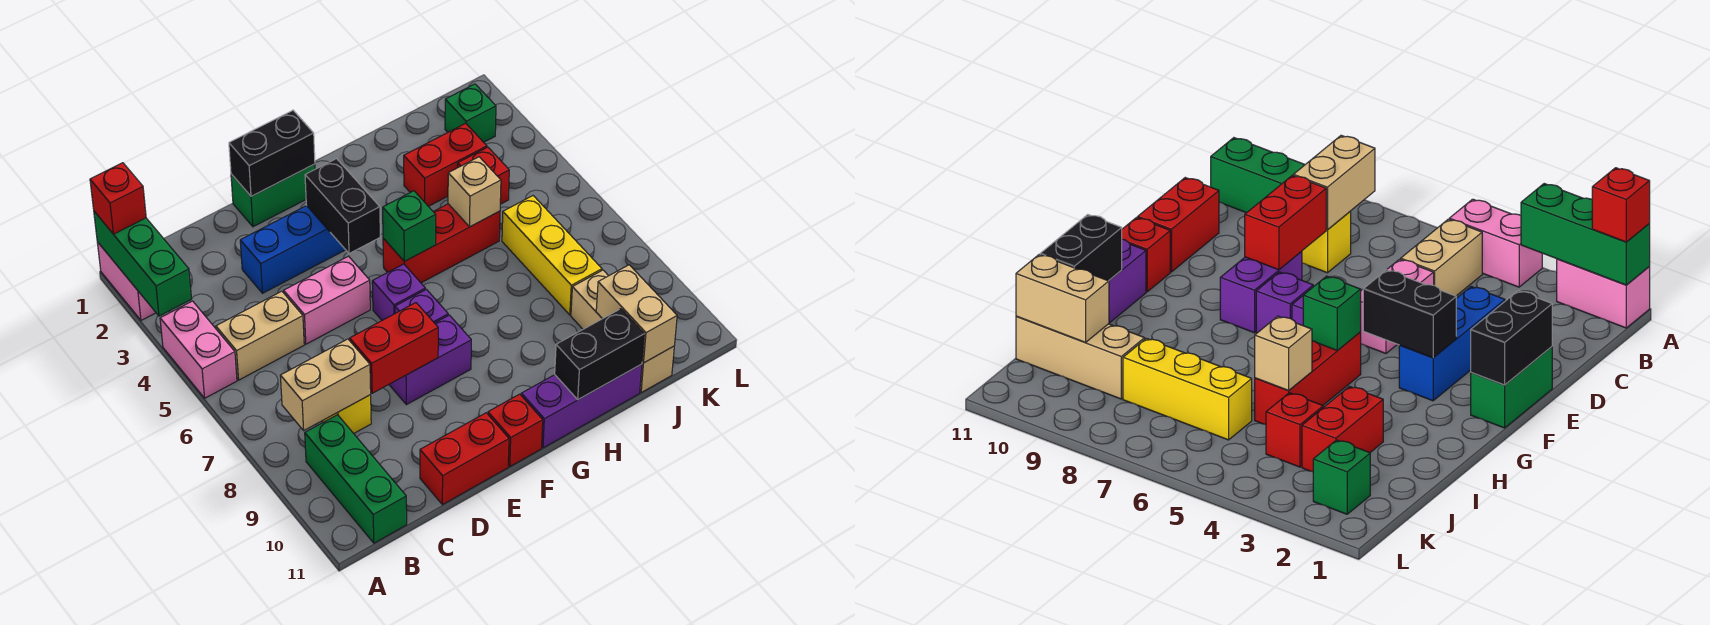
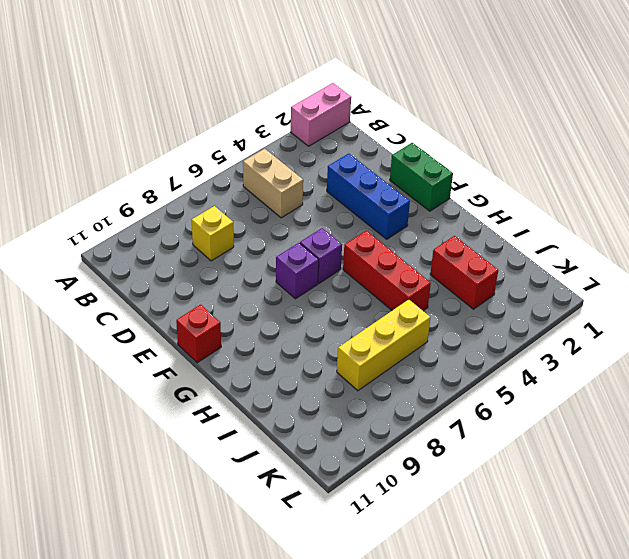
none -> pink brick A4:A5 level 1
none -> green brick B9:B11 level 1
none -> pink brick D5:E5 level 1
none -> red brick D11:E11 level 1

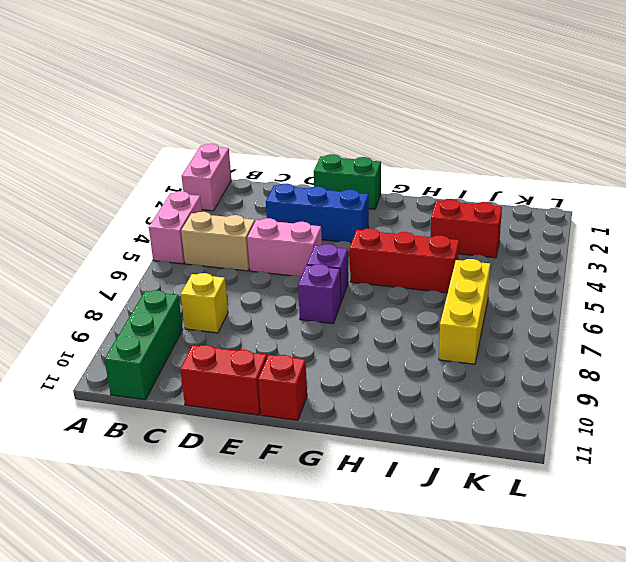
none -> purple brick E8:F8 level 1
none -> purple brick G11:I11 level 1
none -> red brick J4 level 1
none -> tan brick J9:J11 level 1

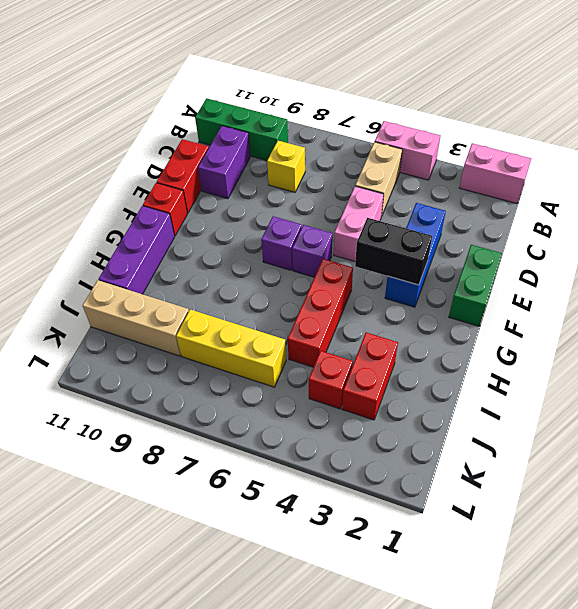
purple brick C10:D10 level 1 -> purple brick E8:F8 level 1
none -> green brick K2 level 1
none -> green brick A1:A3 level 2
none -> tan brick B8:C8 level 2
none -> red brick D8:E8 level 2

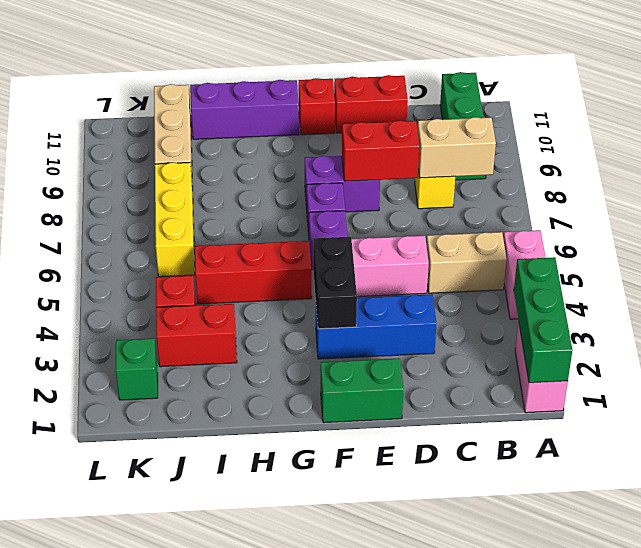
none -> black brick E1:F1 level 2
none -> green brick G5 level 2
none -> black brick H11:I11 level 2
none -> tan brick I5 level 2

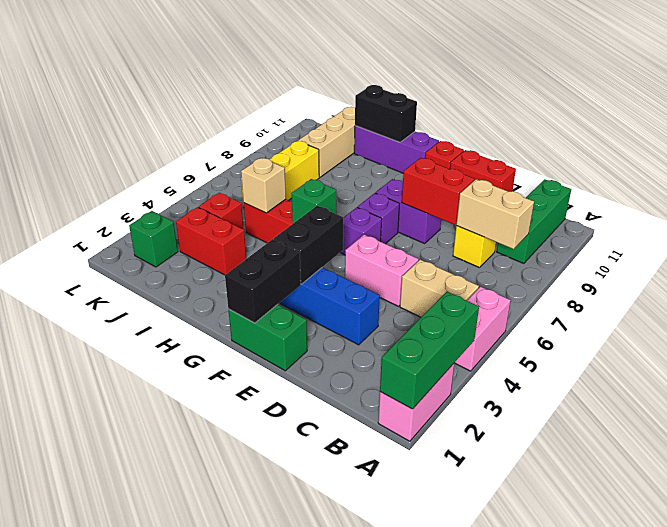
black brick F1:F2 level 2 -> black brick E1:F1 level 2
none -> tan brick J10:J11 level 2
none -> red brick A1 level 3

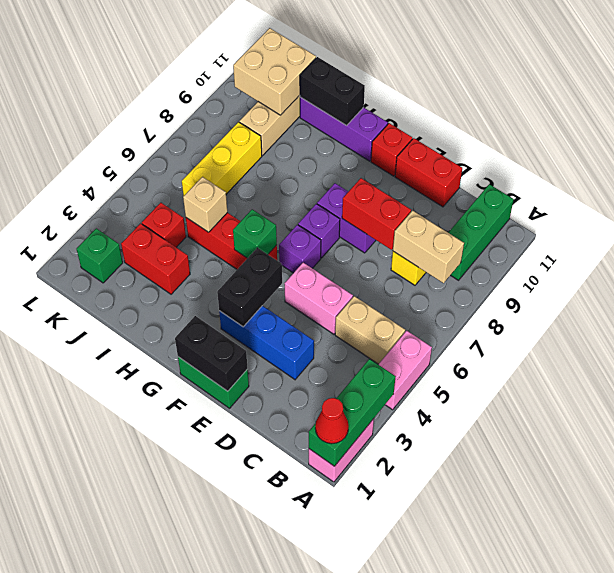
red cone A1 level 3 -> red brick A1 level 3
tan brick J10:K11 level 2 -> tan brick J10:J11 level 2

